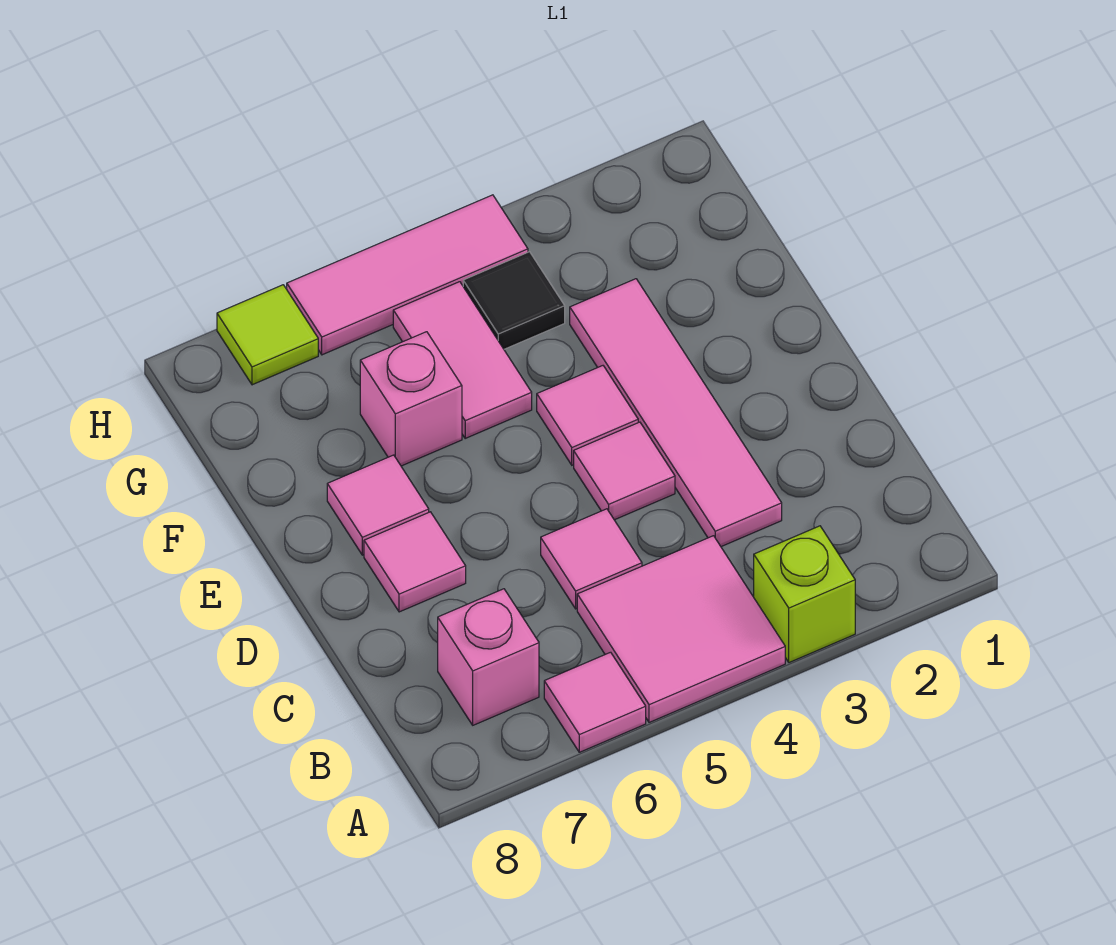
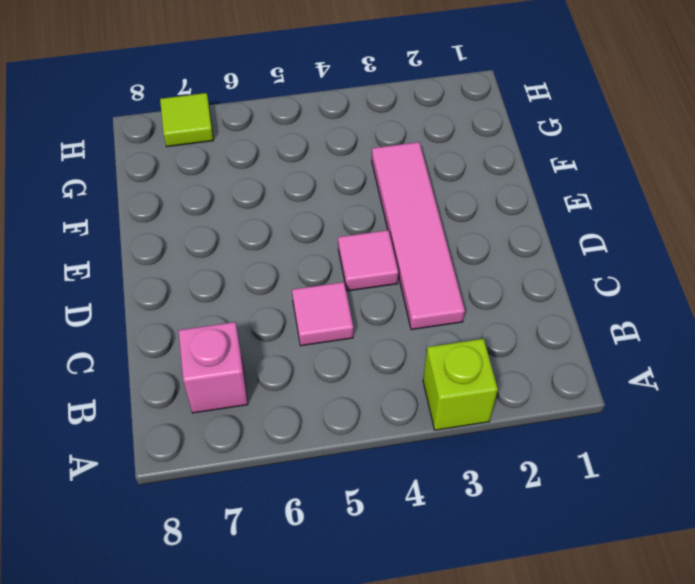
none -> pink tile A4:B5 level 1
none -> pink tile A6 level 1
none -> pink tile D7 level 1

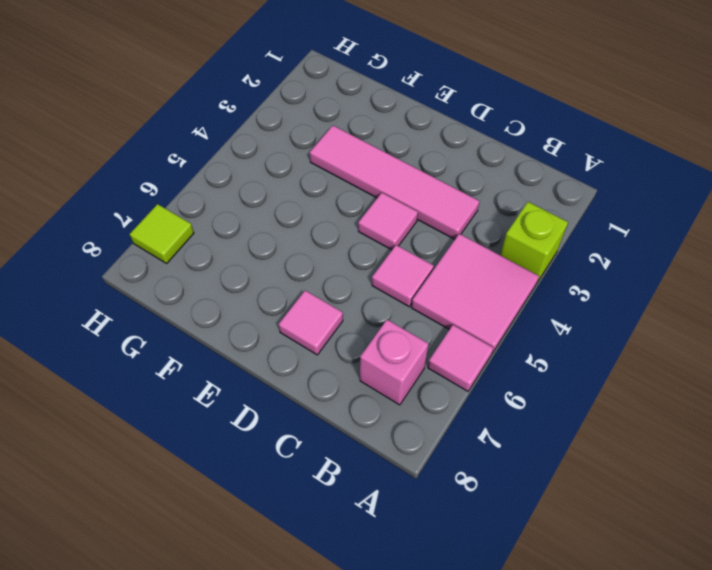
none -> pink tile E4 level 1
none -> pink tile E7 level 1
none -> pink tile F5:G5 level 1

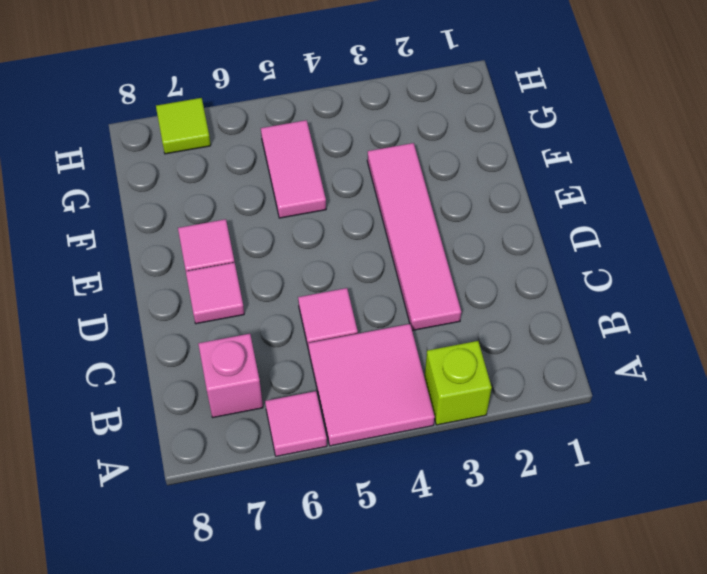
none -> pink tile D4 level 1
none -> pink tile E4 level 1
none -> pink brick F6 level 1

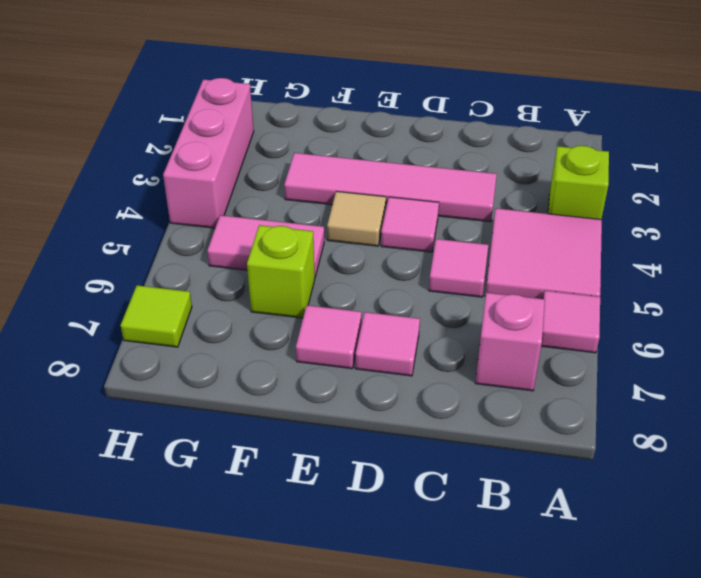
tan tile E4 level 1 -> pink tile E4 level 1
lime brick F6 level 1 -> pink brick F6 level 1
pink brick H2:H4 level 1 -> pink tile H4:H6 level 1
none -> black tile G4 level 1

